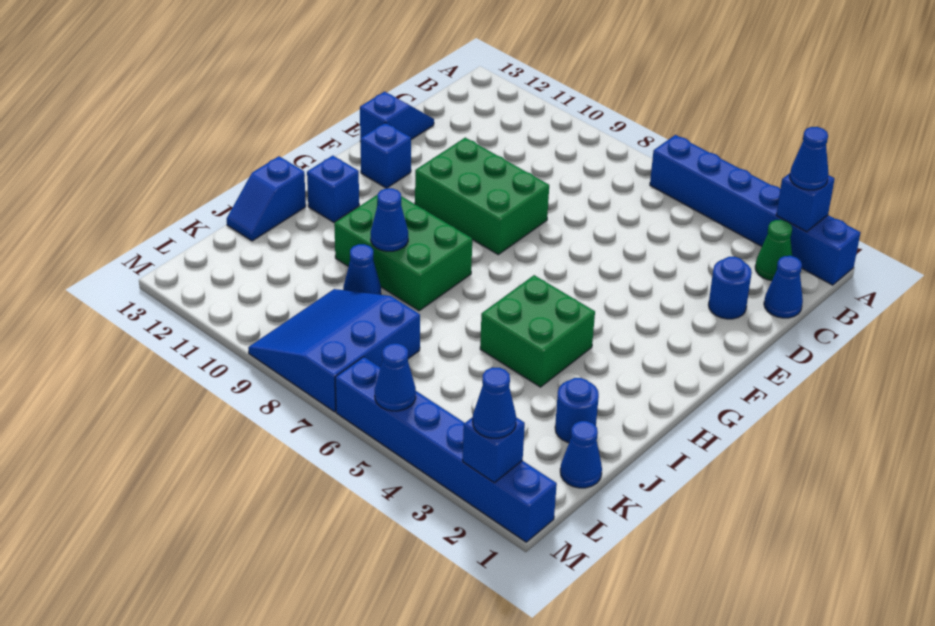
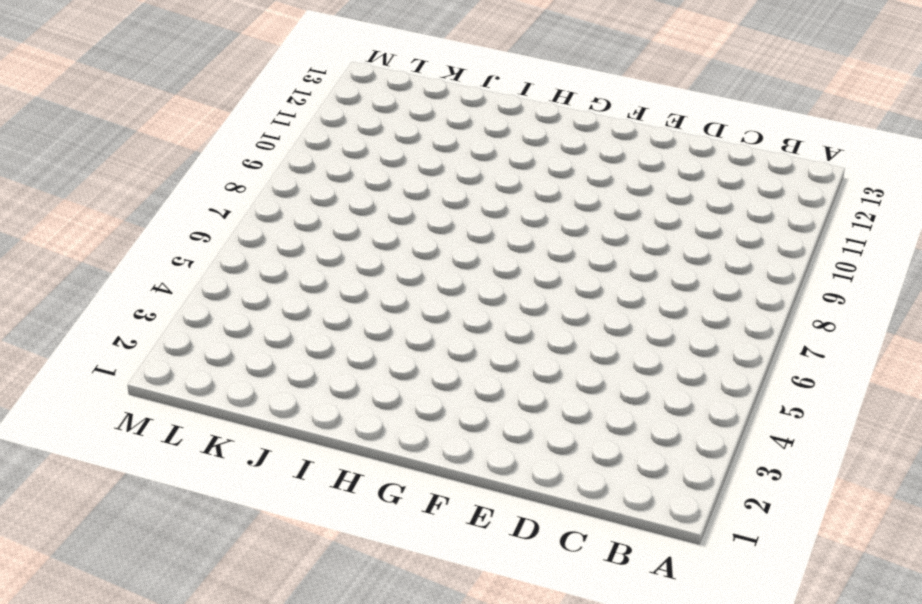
none -> blue brick A1:A6 level 1
none -> green cone B2 level 1
none -> blue cone C1 level 1

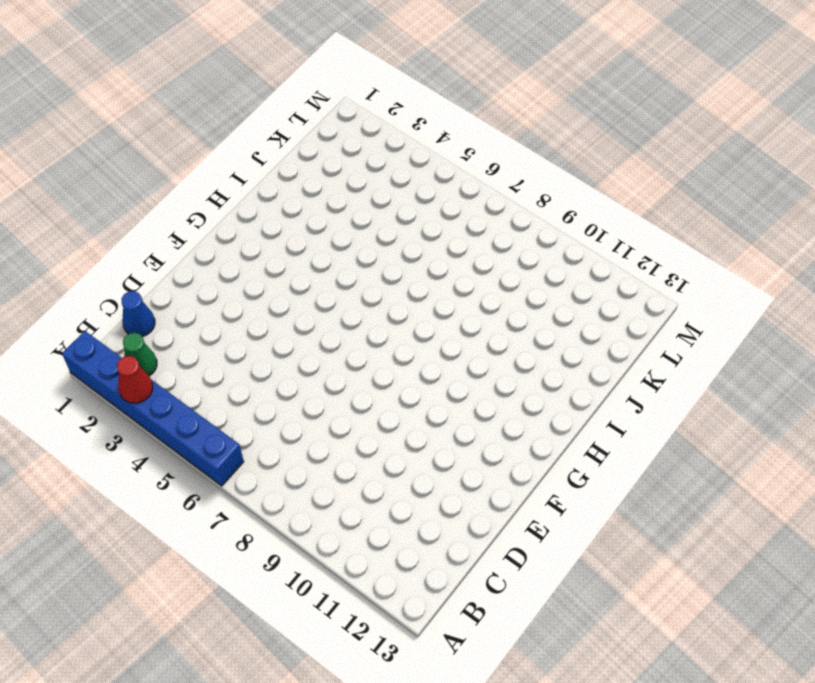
red cone A3 level 2 -> none
none -> blue round brick D2 level 1
none -> blue slope D13:E13 level 1 top E
none -> green brick E8:F10 level 1

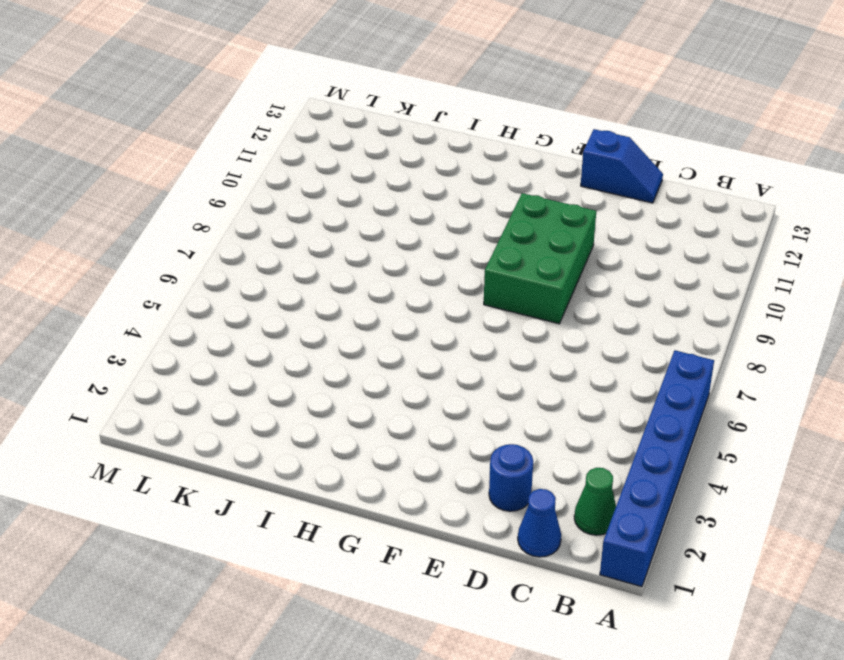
none -> blue brick F12 level 1
none -> green brick H4:I5 level 1
none -> green brick H8:I10 level 1

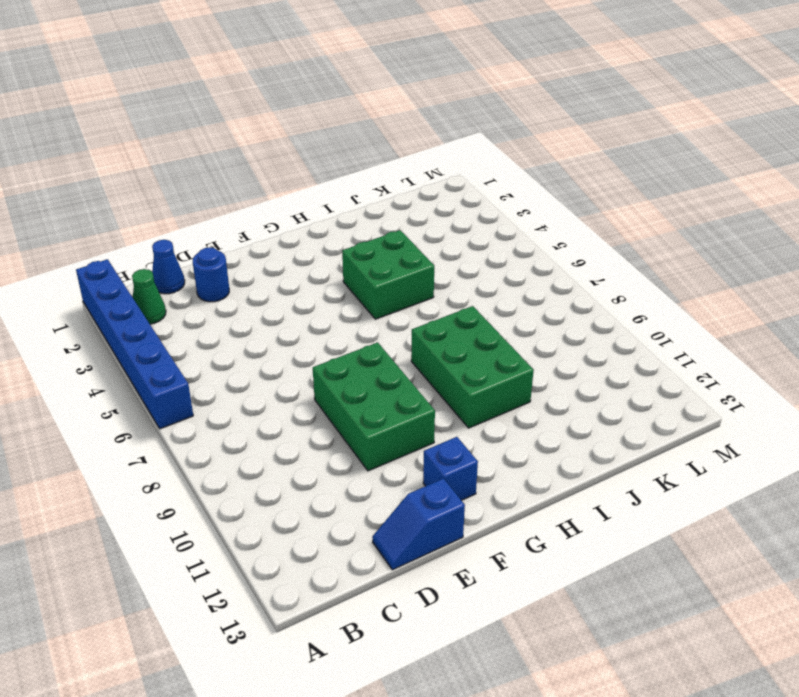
none -> blue brick H12 level 1
none -> blue slope I13:J13 level 1 top I
none -> blue round brick J2 level 1

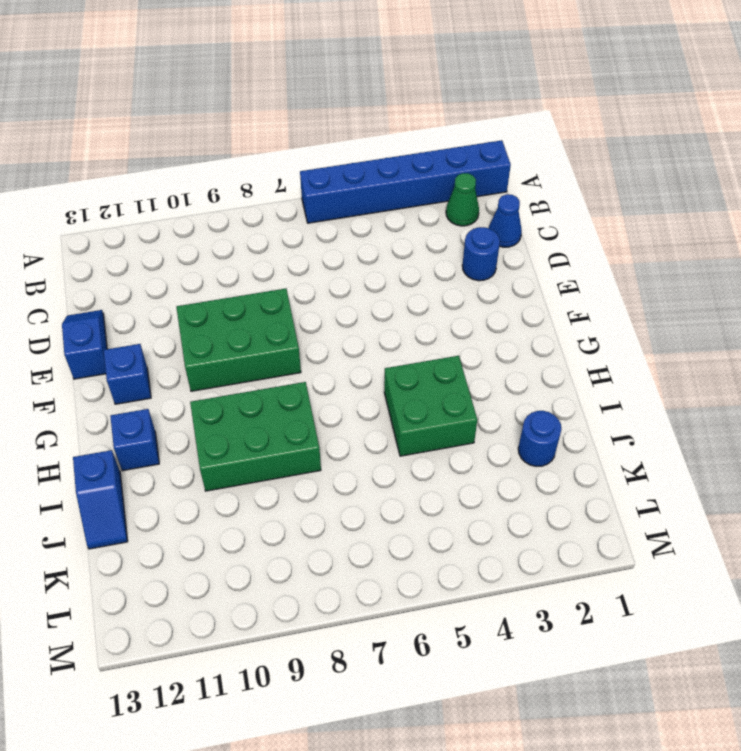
none -> blue cone J9 level 1
none -> blue cone K1 level 1
none -> blue slope K7:M9 level 1 top 7

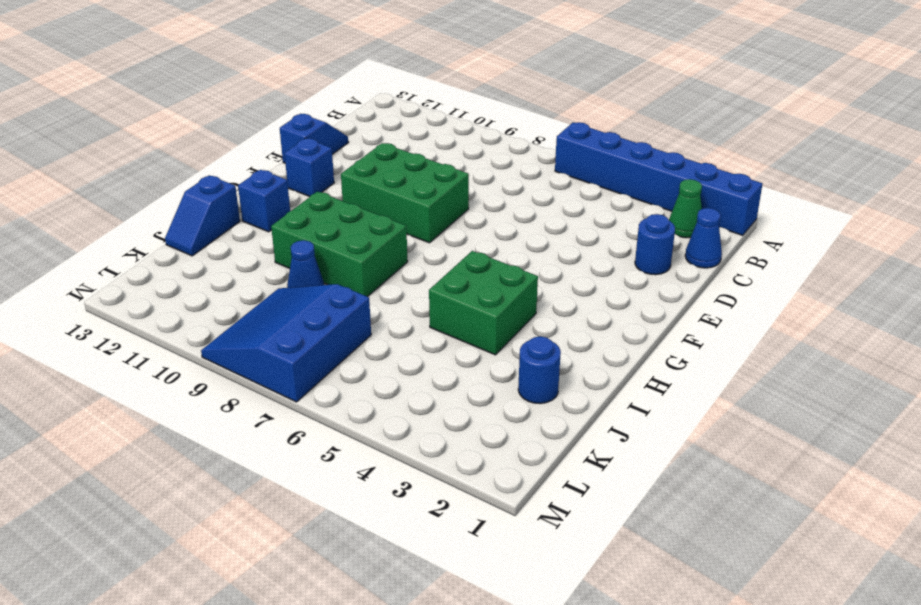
none -> blue cone K1 level 1
none -> blue brick M1:M6 level 1
none -> blue brick A2 level 2

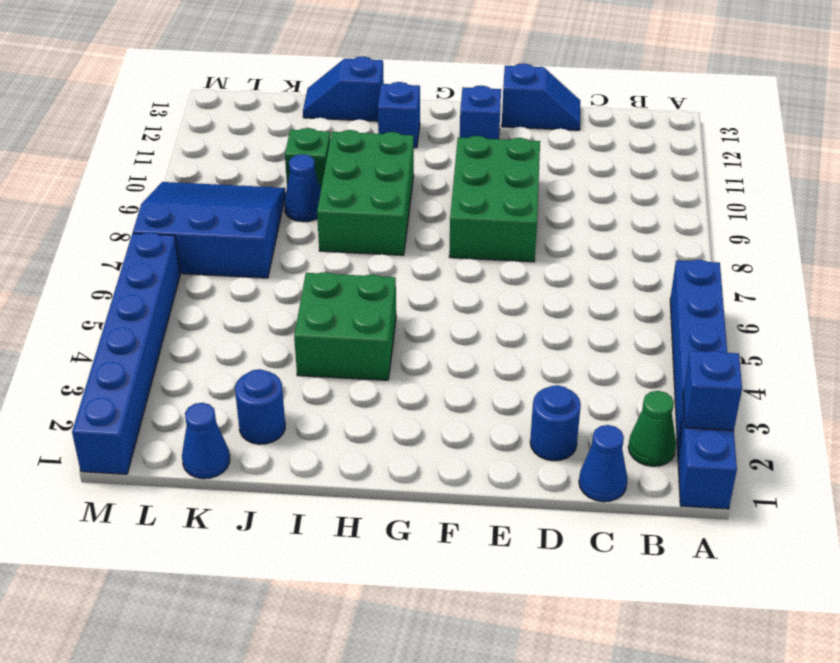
green brick J10 level 1 -> none
none -> blue cone I9 level 2
none -> blue brick M2 level 2
none -> blue cone M5 level 2

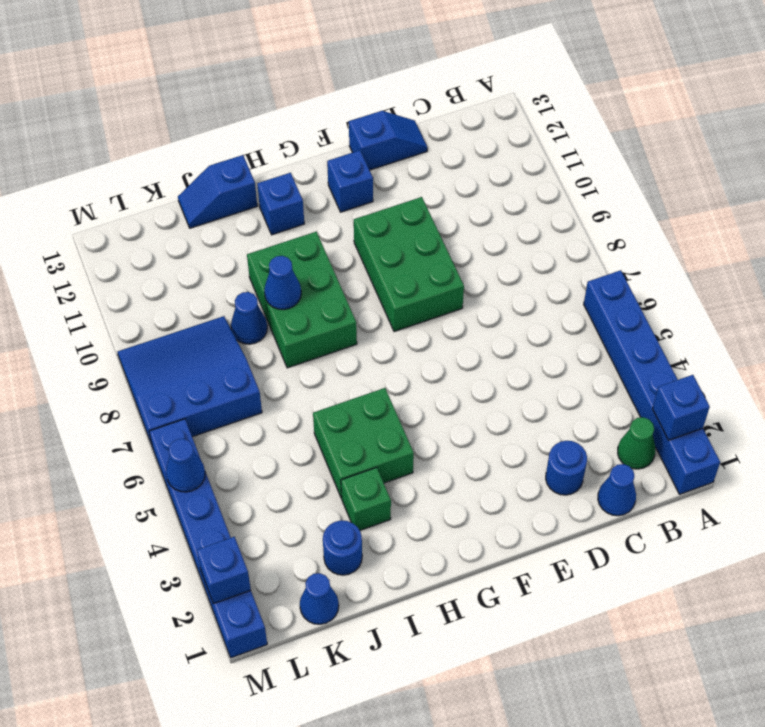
green brick I3 level 1 -> none
none -> blue cone A2 level 3
none -> blue cone M2 level 3

